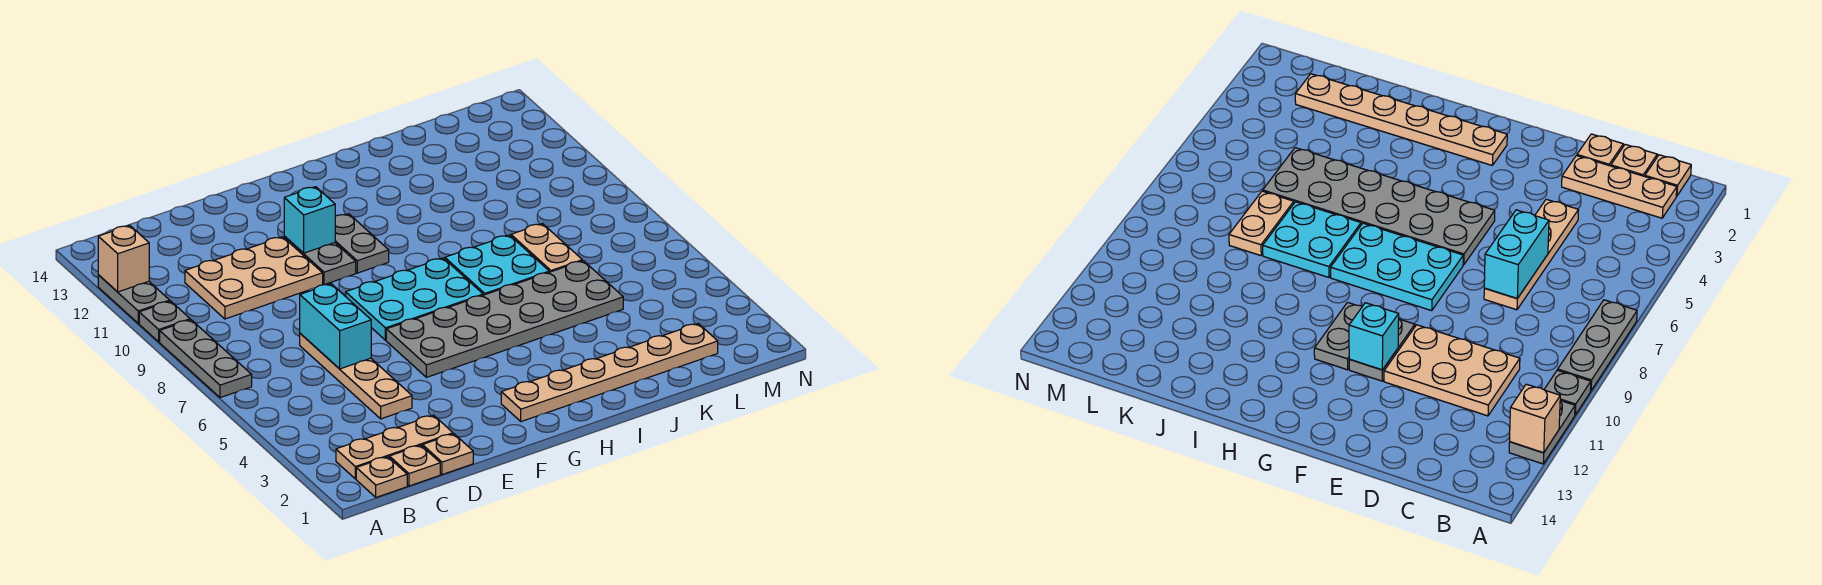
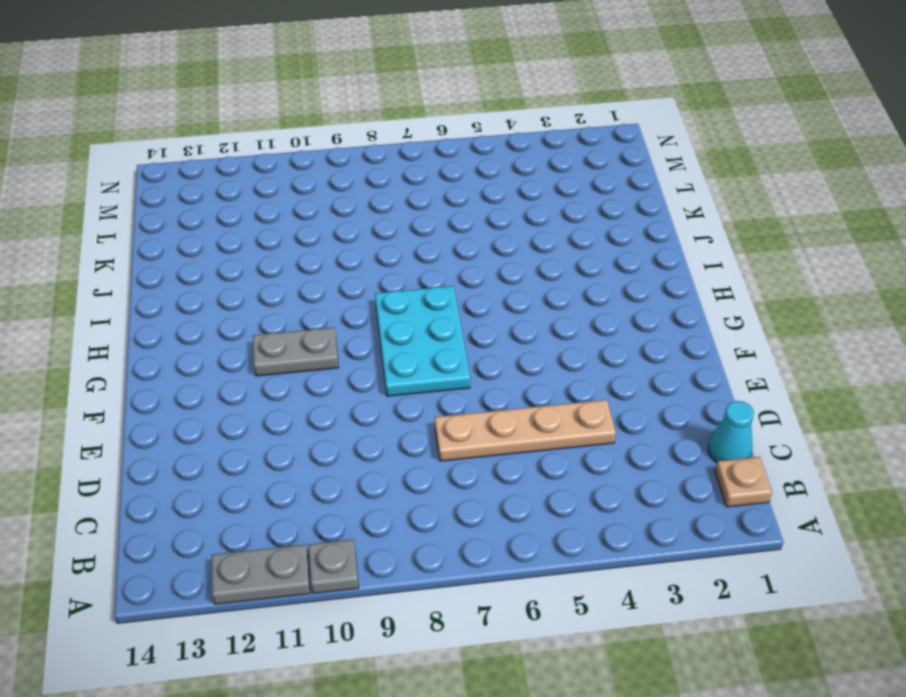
cyan cone C1 level 1 -> tan plate C1 level 1
none -> grey plate A7:A9 level 1
none -> tan plate B2:D2 level 1
none -> tan plate C10:E11 level 1

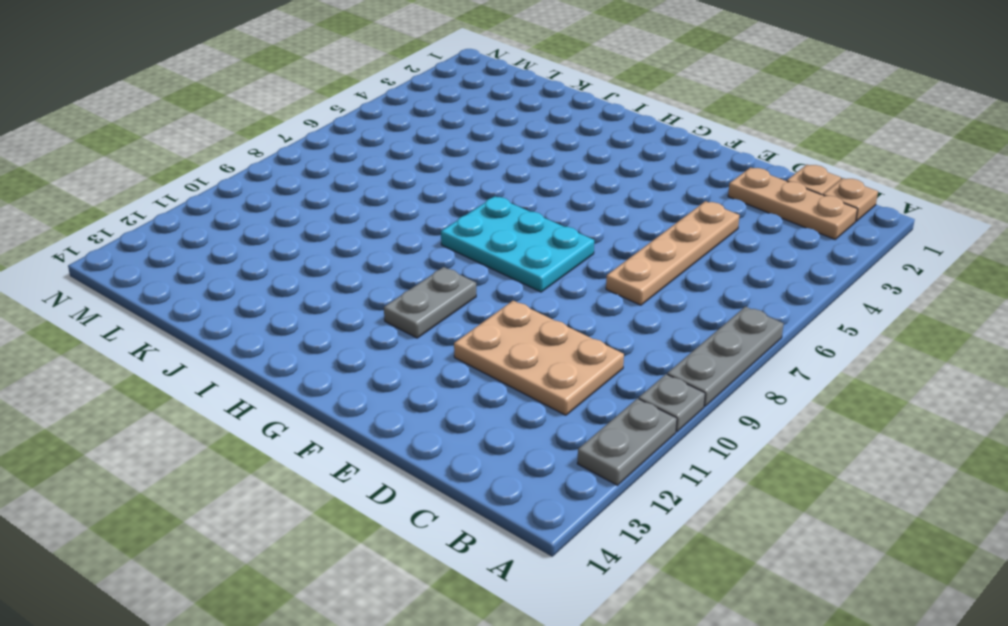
none -> tan plate D1 level 1
none -> grey plate F5:K6 level 1
none -> grey plate F10:F11 level 1

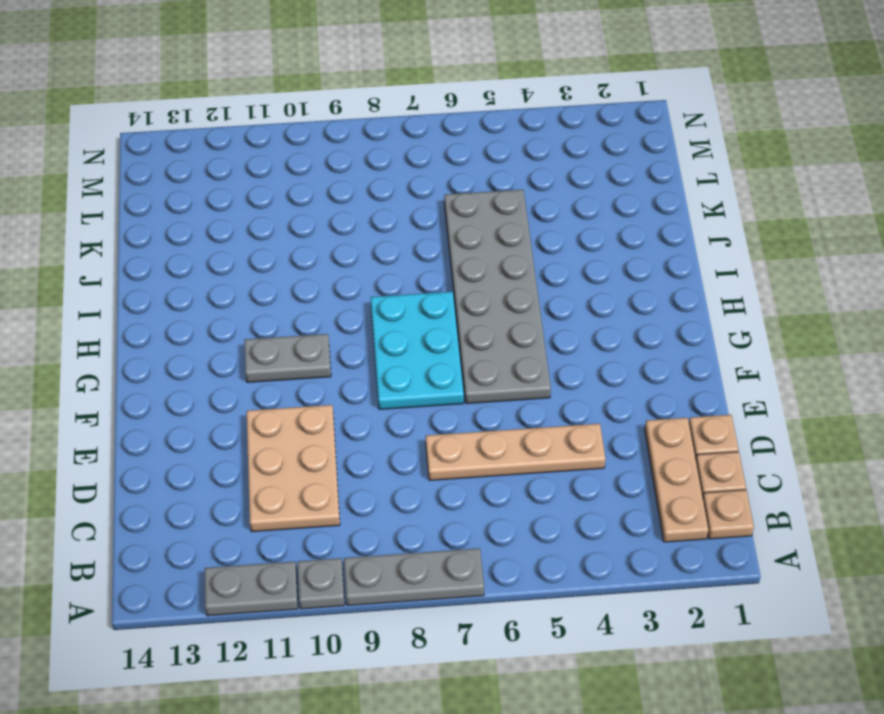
none -> grey plate F10:F11 level 1
none -> tan plate G2:L2 level 1
none -> cyan plate I7:J8 level 1

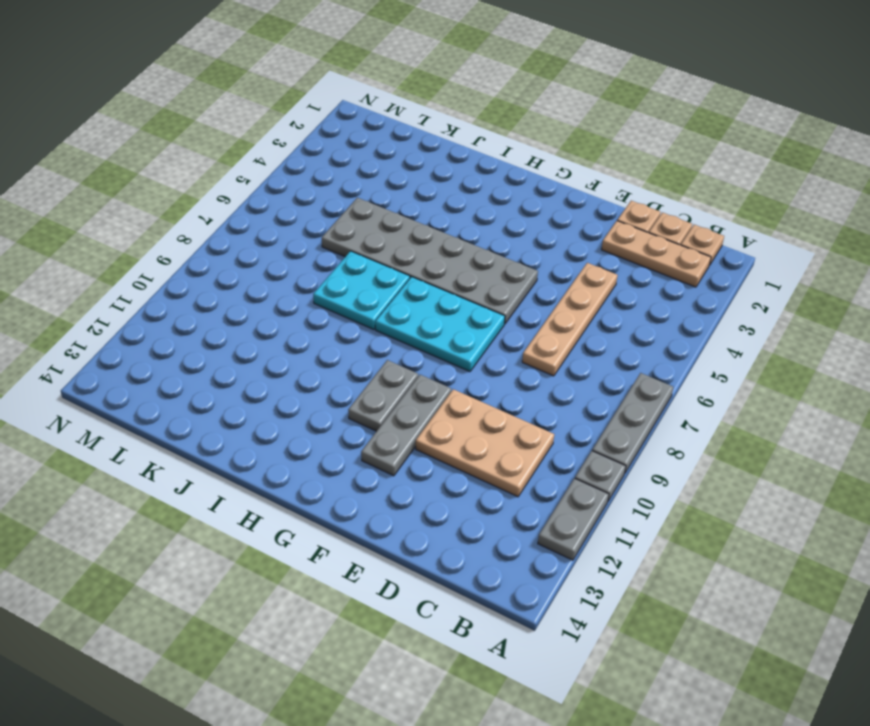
grey plate F10:F12 level 1 -> grey plate F10:F11 level 1
none -> tan plate G2:L2 level 1
none -> tan plate K7:K8 level 1
none -> tan brick A12 level 2

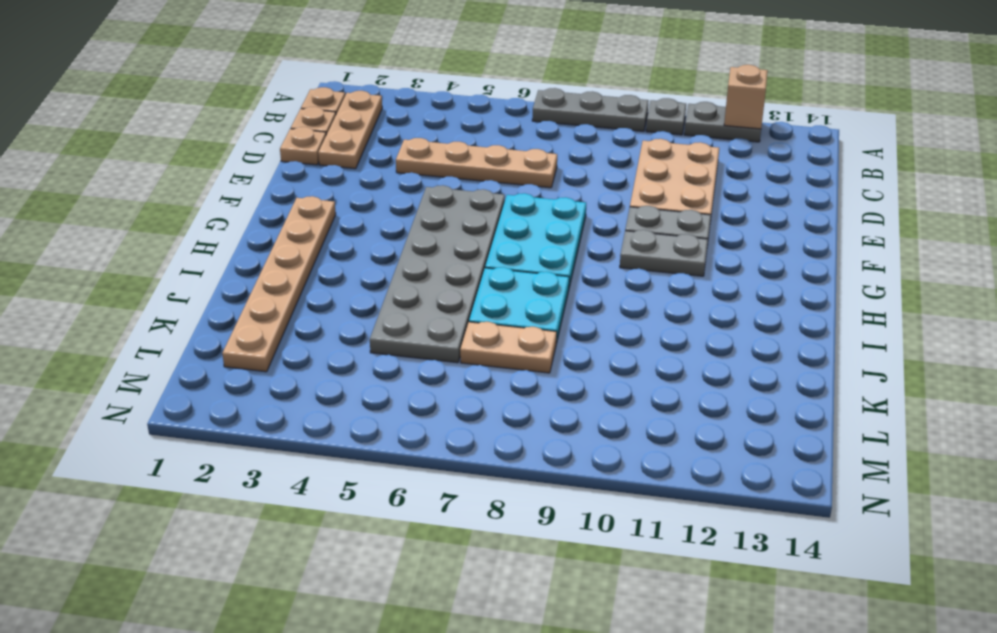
none -> cyan brick D6:D7 level 2
none -> cyan brick F11 level 2

